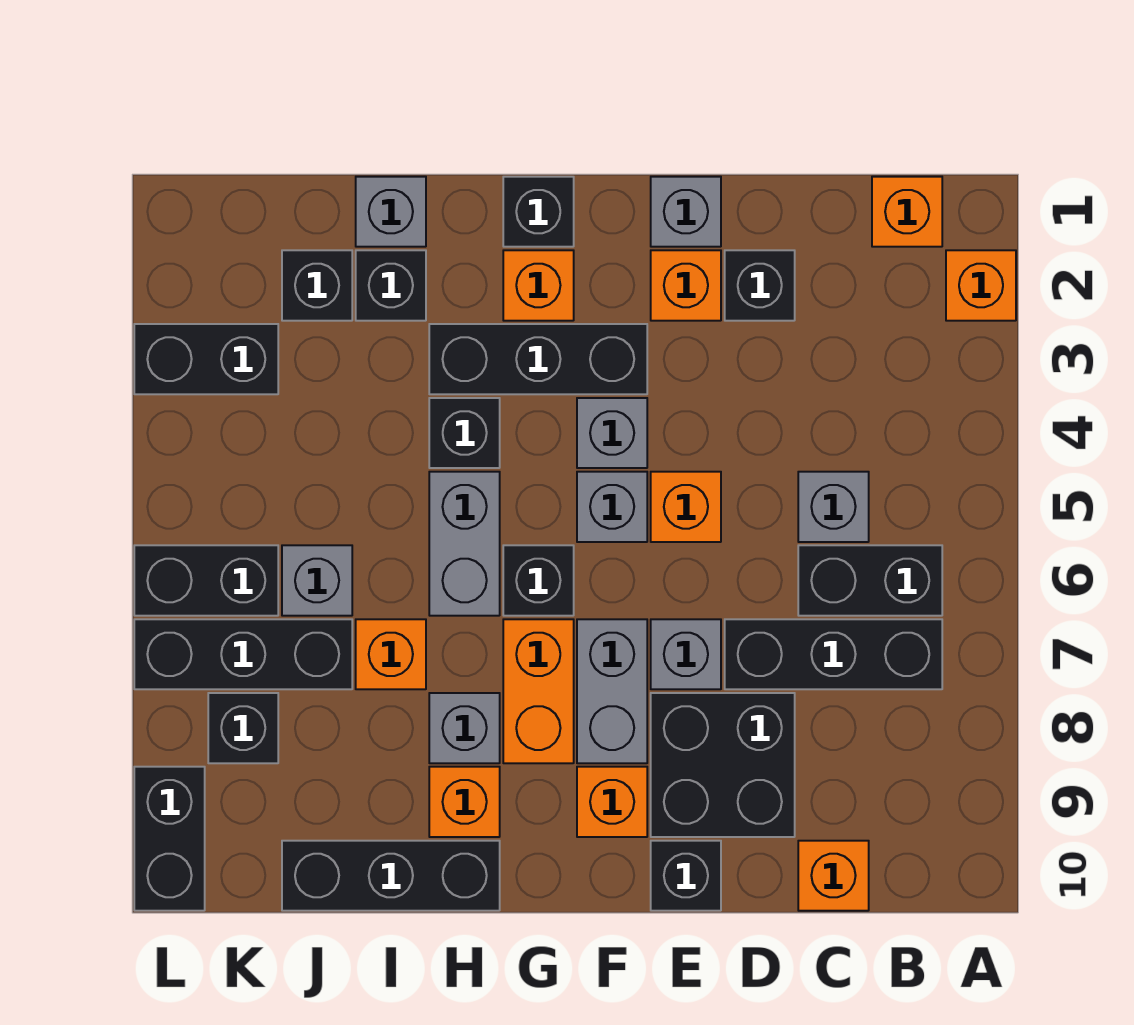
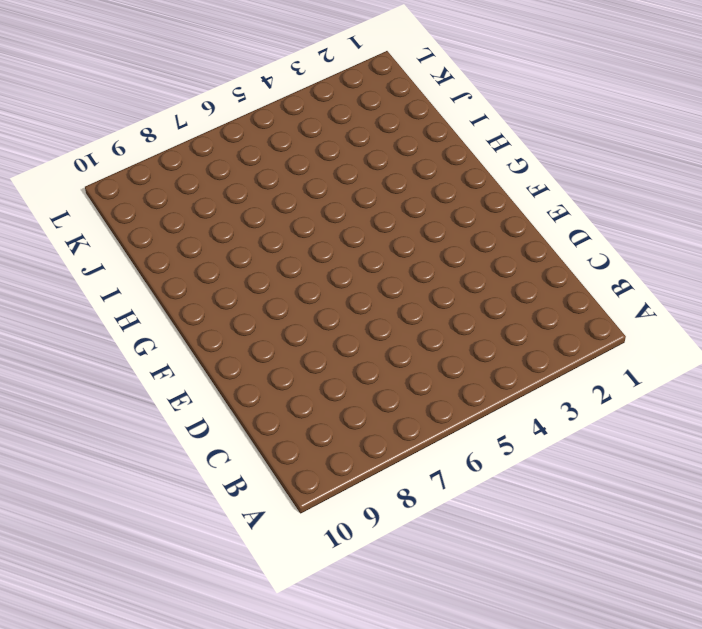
none -> orange brick A2 level 1
none -> orange brick B1 level 1
none -> black brick B6:C6 level 1
none -> black brick B7:D7 level 1

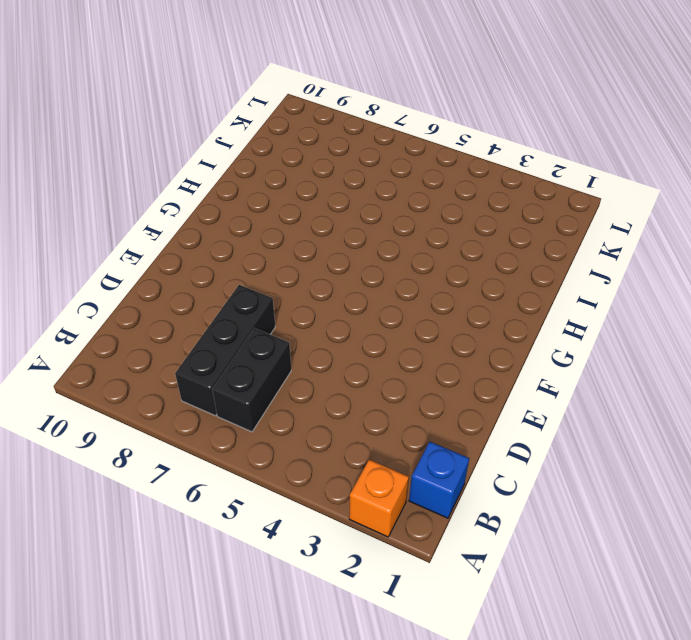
blue brick B1 level 1 -> orange brick B1 level 1
none -> grey brick C5 level 1
none -> orange brick C10 level 1
none -> black brick D2 level 1
none -> black brick D8:E9 level 1

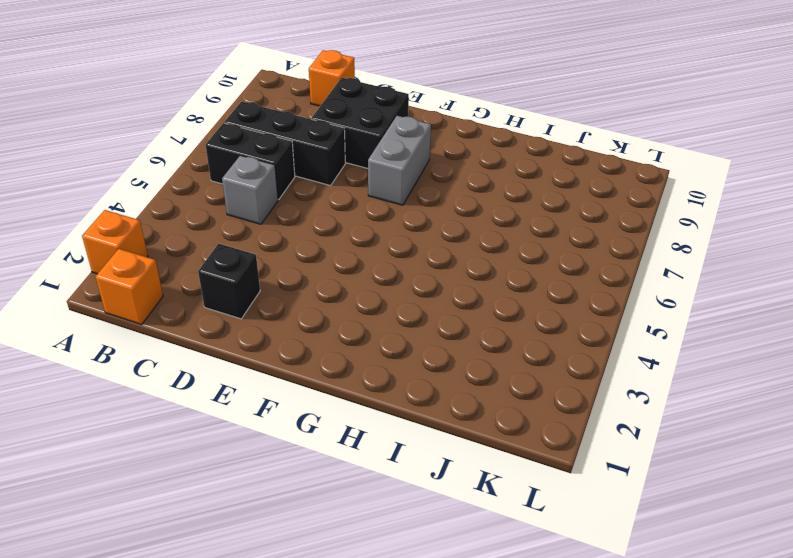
none -> grey brick E1 level 1
none -> orange brick E2 level 1
none -> orange brick E5 level 1
none -> grey brick E7 level 1

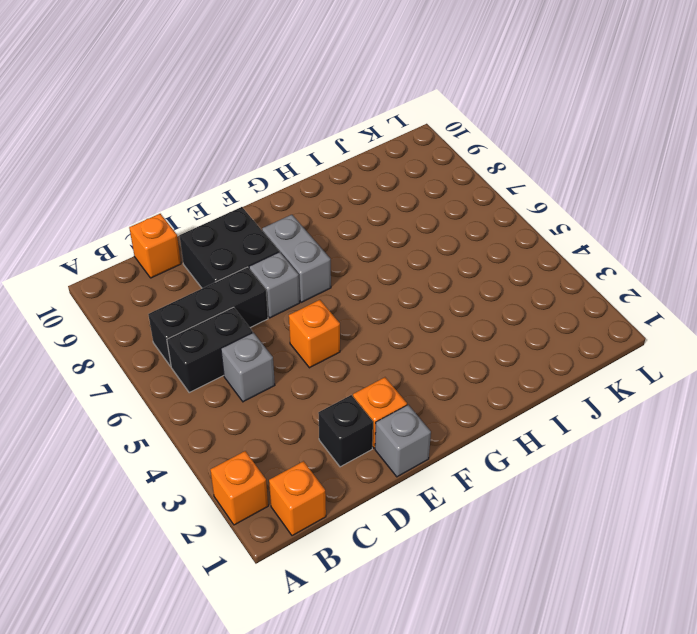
none -> black brick E10 level 1
none -> black brick F3:H3 level 1
none -> grey brick F4 level 1
none -> grey brick F5 level 1

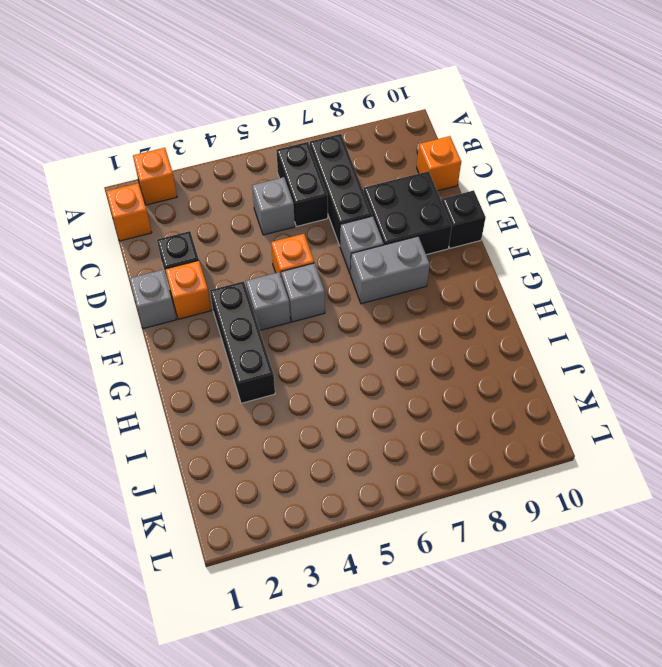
none -> orange brick F9 level 1
none -> black brick G1 level 1
none -> orange brick G2 level 1
none -> black brick G6 level 1

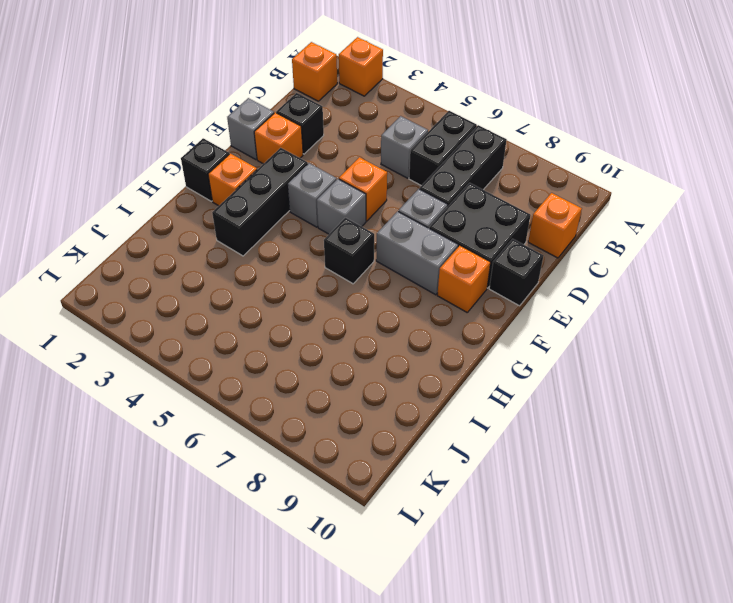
none -> orange brick G7:G8 level 1
none -> black brick H4 level 1
none -> grey brick H5:H6 level 1
none -> grey brick H8 level 1

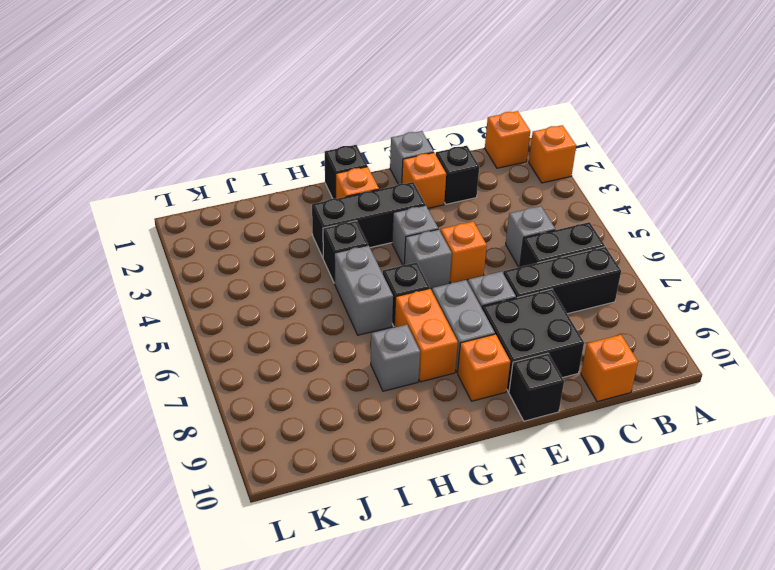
none -> orange brick H9 level 1
none -> black brick H10:J10 level 1
none -> grey brick I1 level 1
none -> black brick I2 level 1

